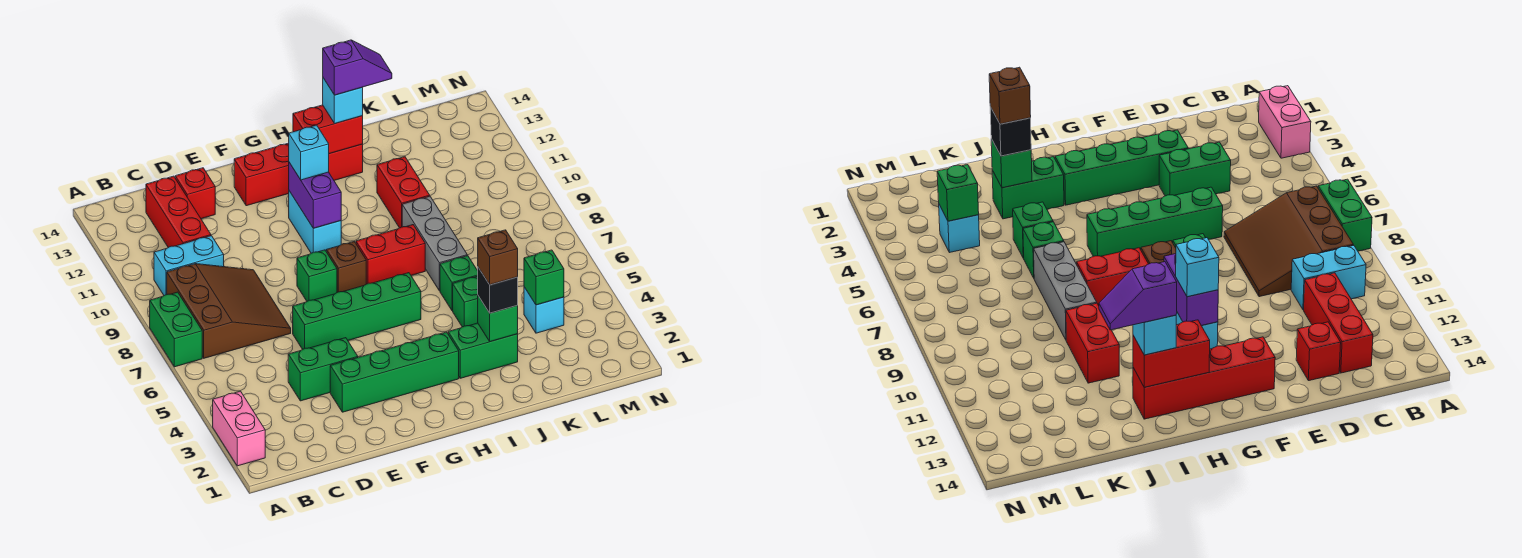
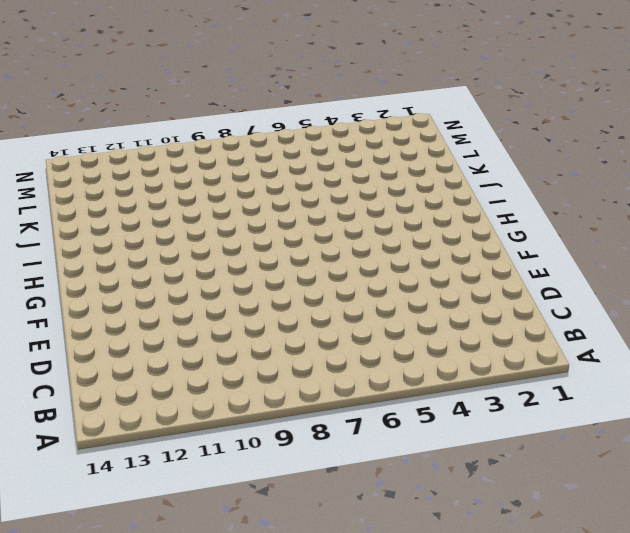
none -> pink brick A2:A3 level 1
none -> green brick A7:A8 level 1
none -> brown slope B7:D9 level 1 top B

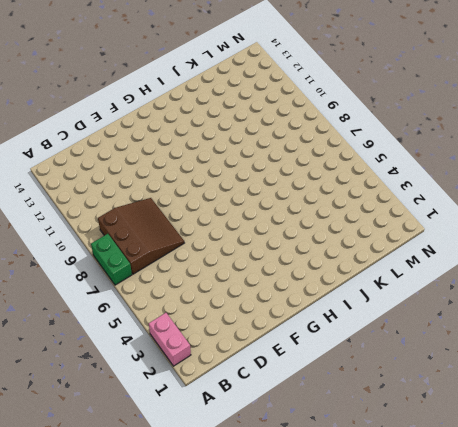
none -> cyan brick B10:C10 level 1
none -> red brick C11:C13 level 1
none -> green brick D4:E4 level 1

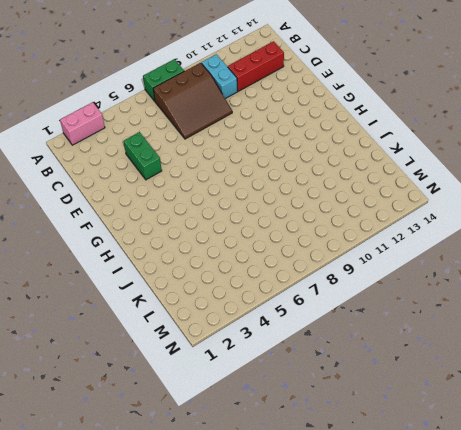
none -> red brick D13 level 1
none -> green brick E3:H3 level 1
none -> green brick E6:H6 level 1

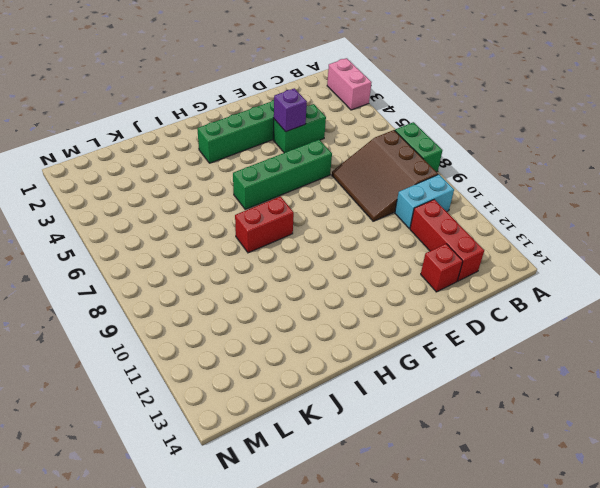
purple brick E4 level 2 -> none
none -> green brick F8 level 1
none -> red brick F13:I13 level 1
none -> brown brick G8 level 1

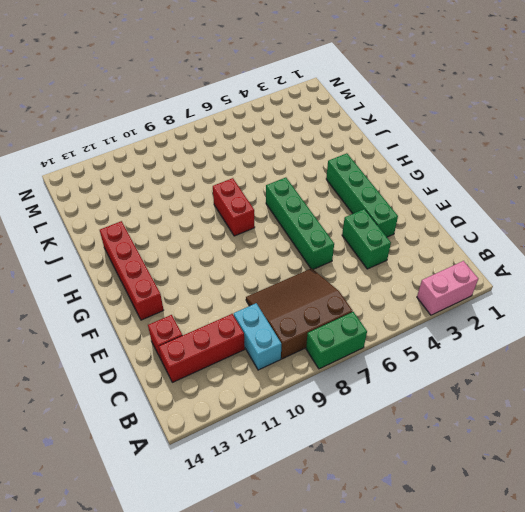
none -> green brick F8 level 1
none -> brown brick G8 level 1
none -> cyan brick G10:G11 level 1

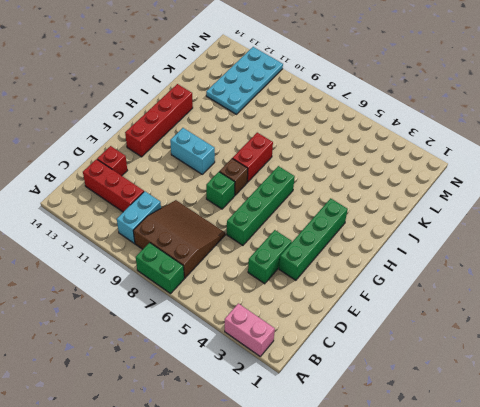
cyan plate K11:N12 level 1 -> none
none -> green brick I3:J3 level 1
none -> green brick J5 level 1
none -> green brick J6 level 1

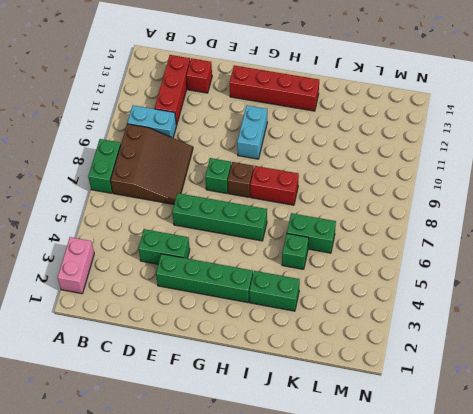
green brick J6:K6 level 1 -> green brick J6 level 1
none -> grey brick J7:J9 level 1
none -> red brick J10:J11 level 1
none -> cyan brick L4 level 1

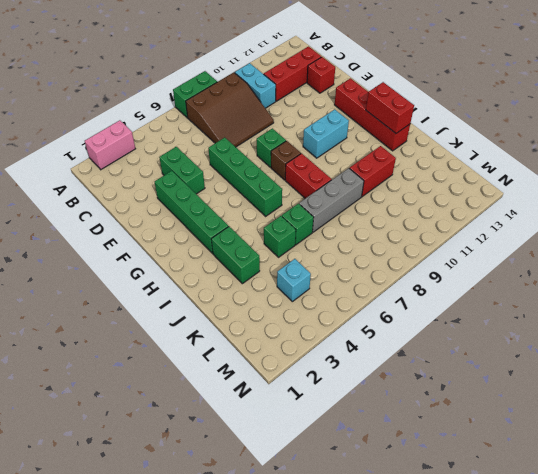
none -> purple brick G10:G11 level 2
none -> green brick J3 level 2
none -> green brick L4 level 2

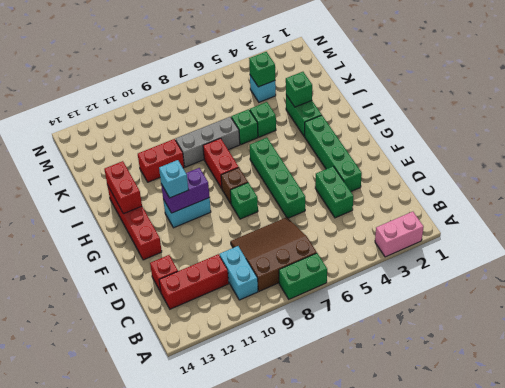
none -> cyan brick I13 level 3
none -> black brick J3 level 3
none -> purple slope I13:J13 level 4 top I

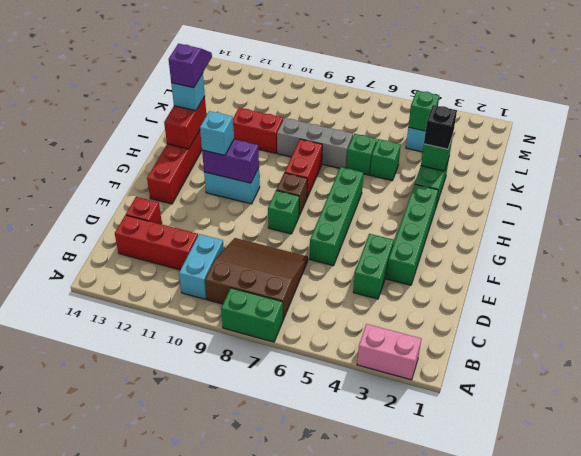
none -> brown brick J3 level 4

